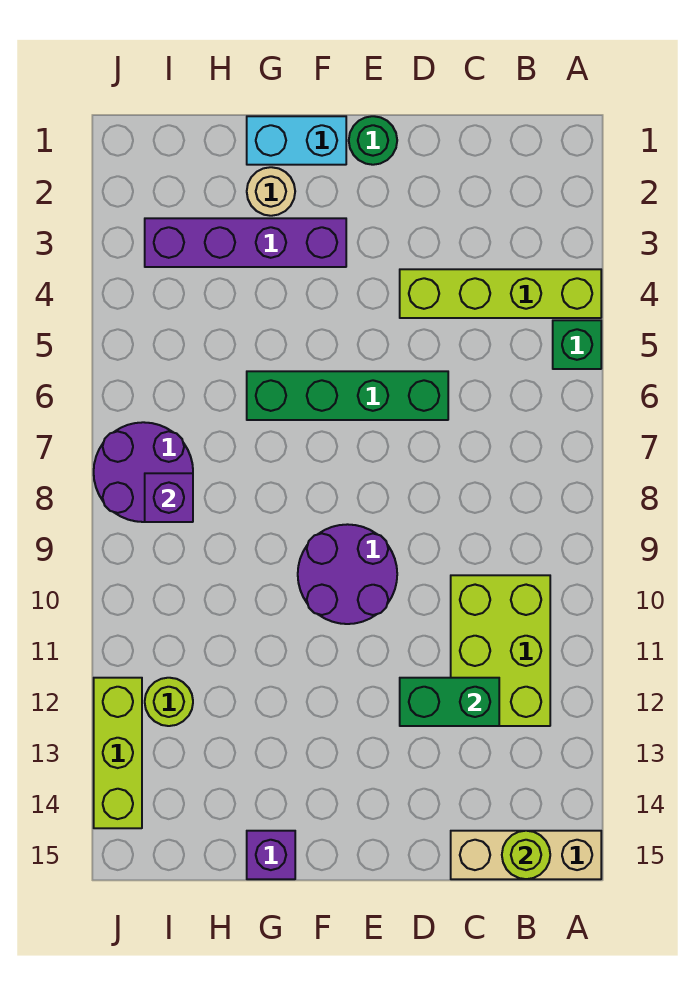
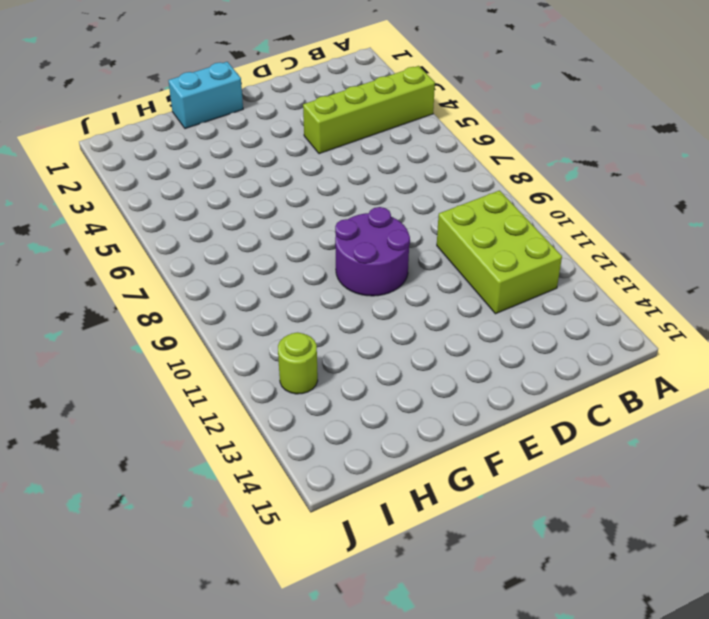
none -> green brick A5 level 1
none -> tan brick A15:C15 level 1
none -> green brick D6:G6 level 1

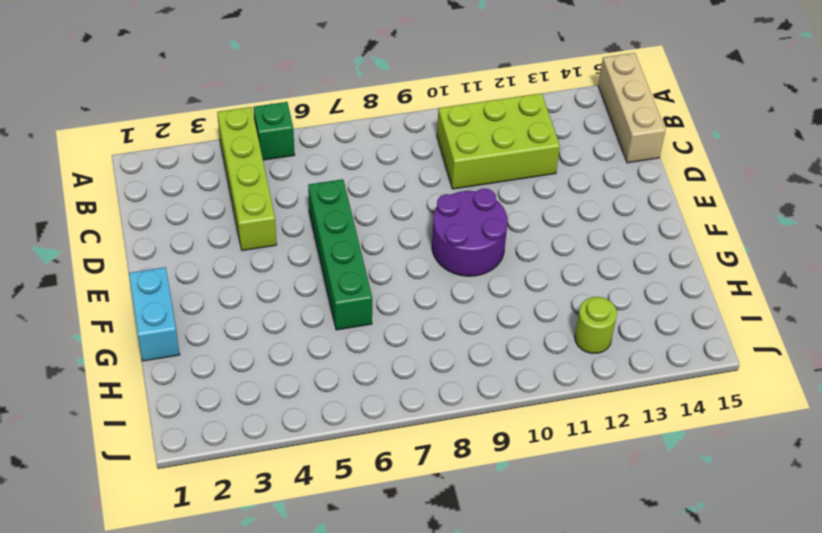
none -> green round brick E1 level 1
none -> purple brick F3:I3 level 1
none -> tan round brick G2 level 1

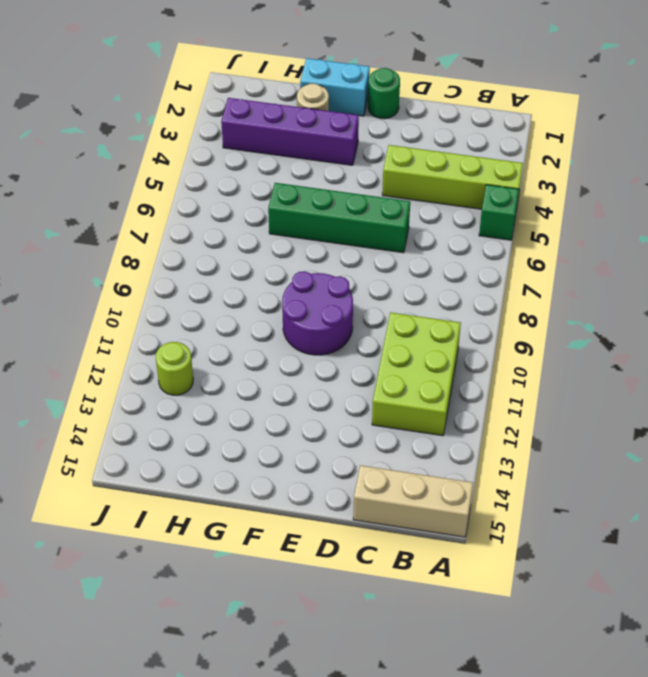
none -> purple brick G15 level 1
none -> purple round brick I7:J8 level 1
none -> lime brick J12:J14 level 1

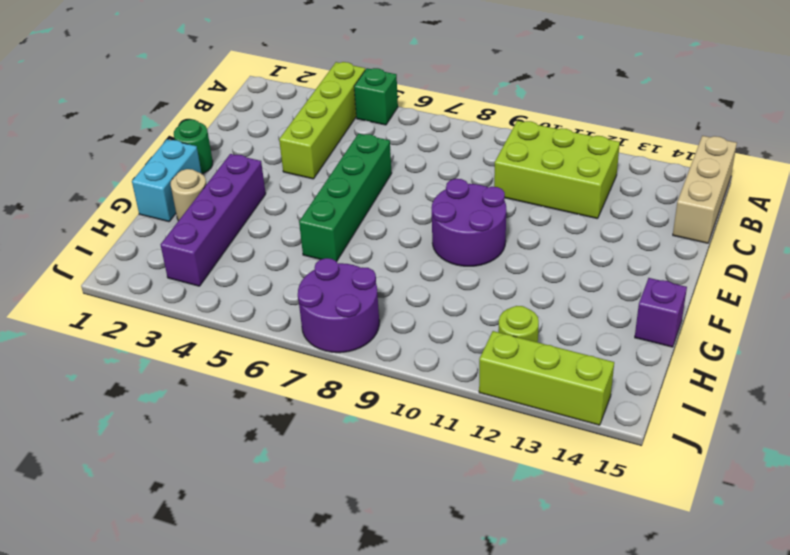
none -> lime round brick B15 level 2
none -> green brick C12:D12 level 2
none -> purple brick I8 level 2

